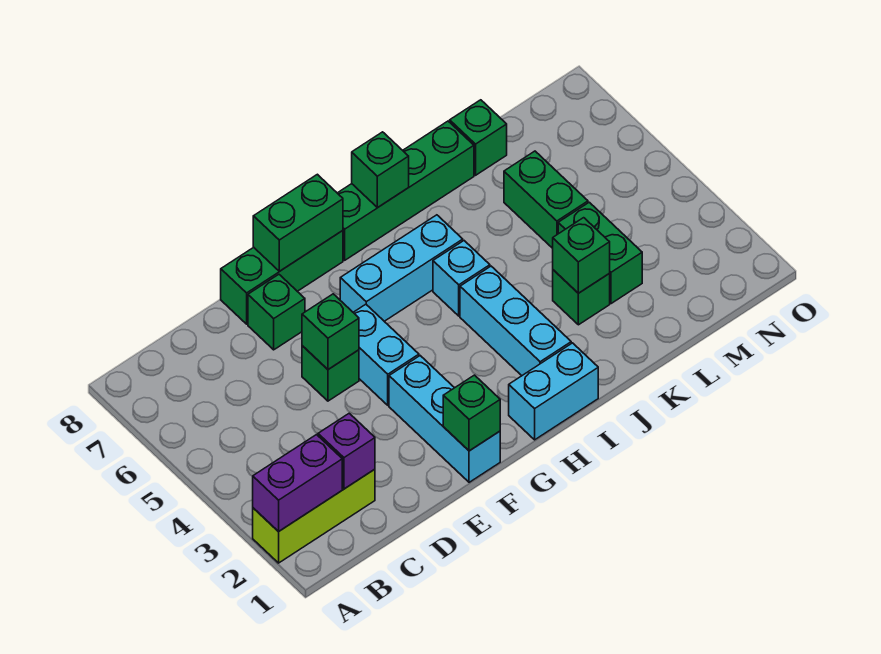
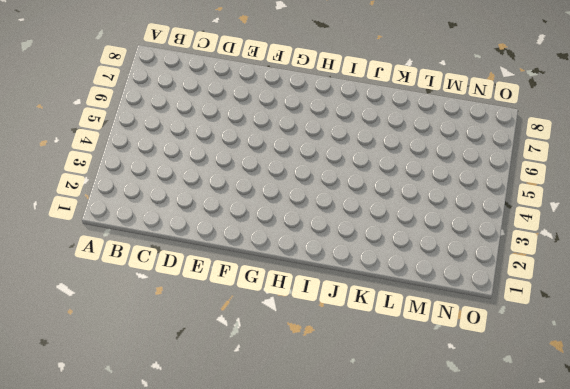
none -> lime brick A2:C2 level 1
none -> green brick E5 level 1
none -> green brick E7 level 1

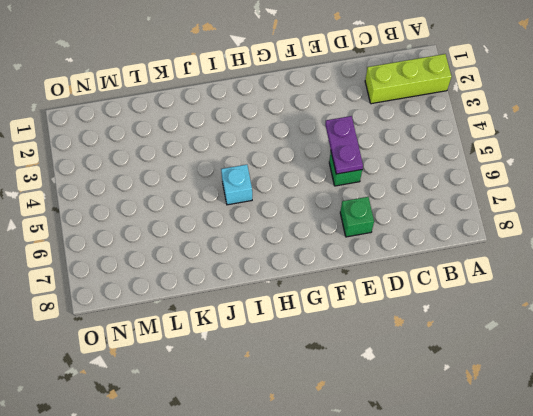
purple plate E4:E5 level 2 -> green brick E5 level 2
none -> green brick E8:G8 level 1
none -> cyan brick F1:F3 level 1
none -> cyan brick F4:F5 level 1

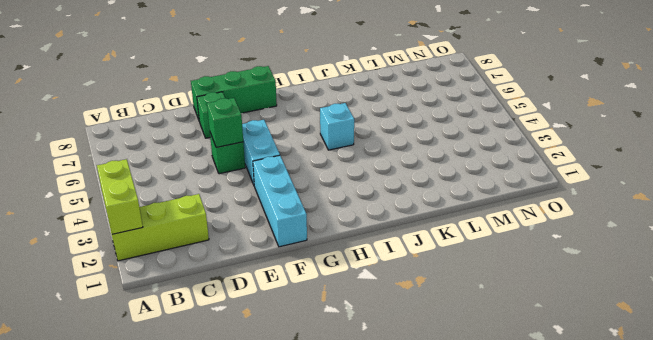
lime brick A2:A3 level 2 -> purple brick A2:B2 level 2
none -> cyan brick G6:I6 level 1
none -> cyan brick H1:I1 level 1
none -> green brick H8:K8 level 1

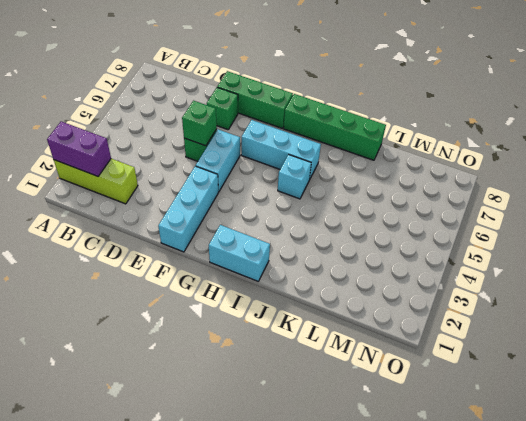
none -> cyan brick I2:I4 level 1
none -> green brick K3 level 1
none -> green brick L3:L4 level 1

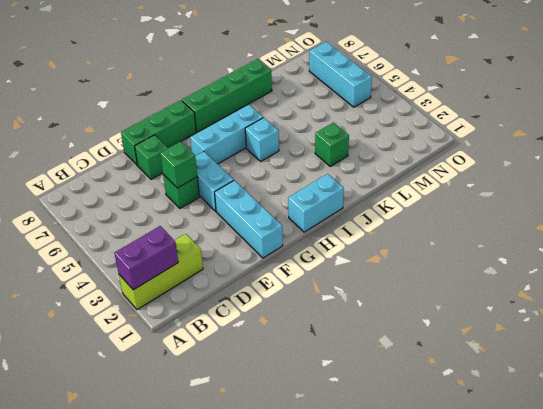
cyan brick N5:N7 level 1 -> cyan brick I2:I4 level 1
none -> green brick L3:L4 level 1
none -> green brick L5:L6 level 1
none -> green brick L8 level 1

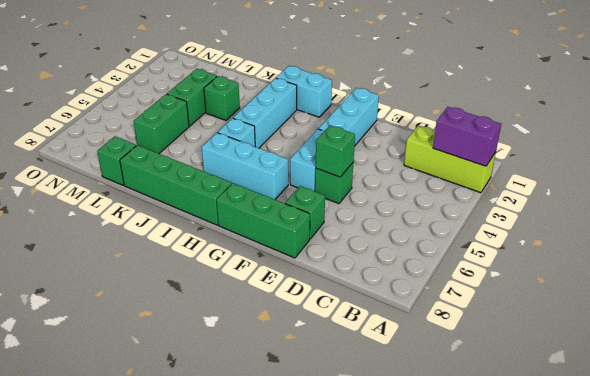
none -> purple brick C2 level 2
none -> green brick F1 level 2
none -> green brick F8:G8 level 2

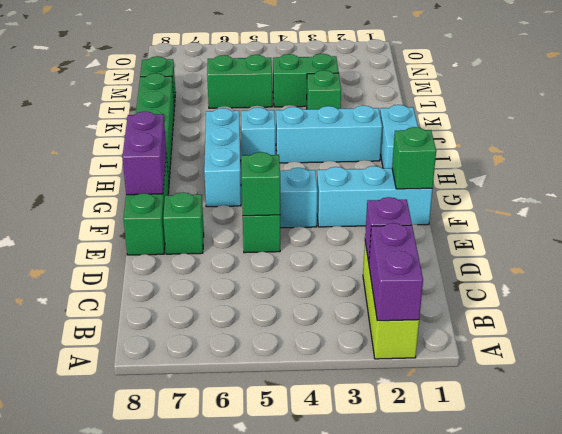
purple brick F8:G8 level 2 -> green brick F8:G8 level 2
none -> green brick I8 level 2
none -> green brick K3 level 2

